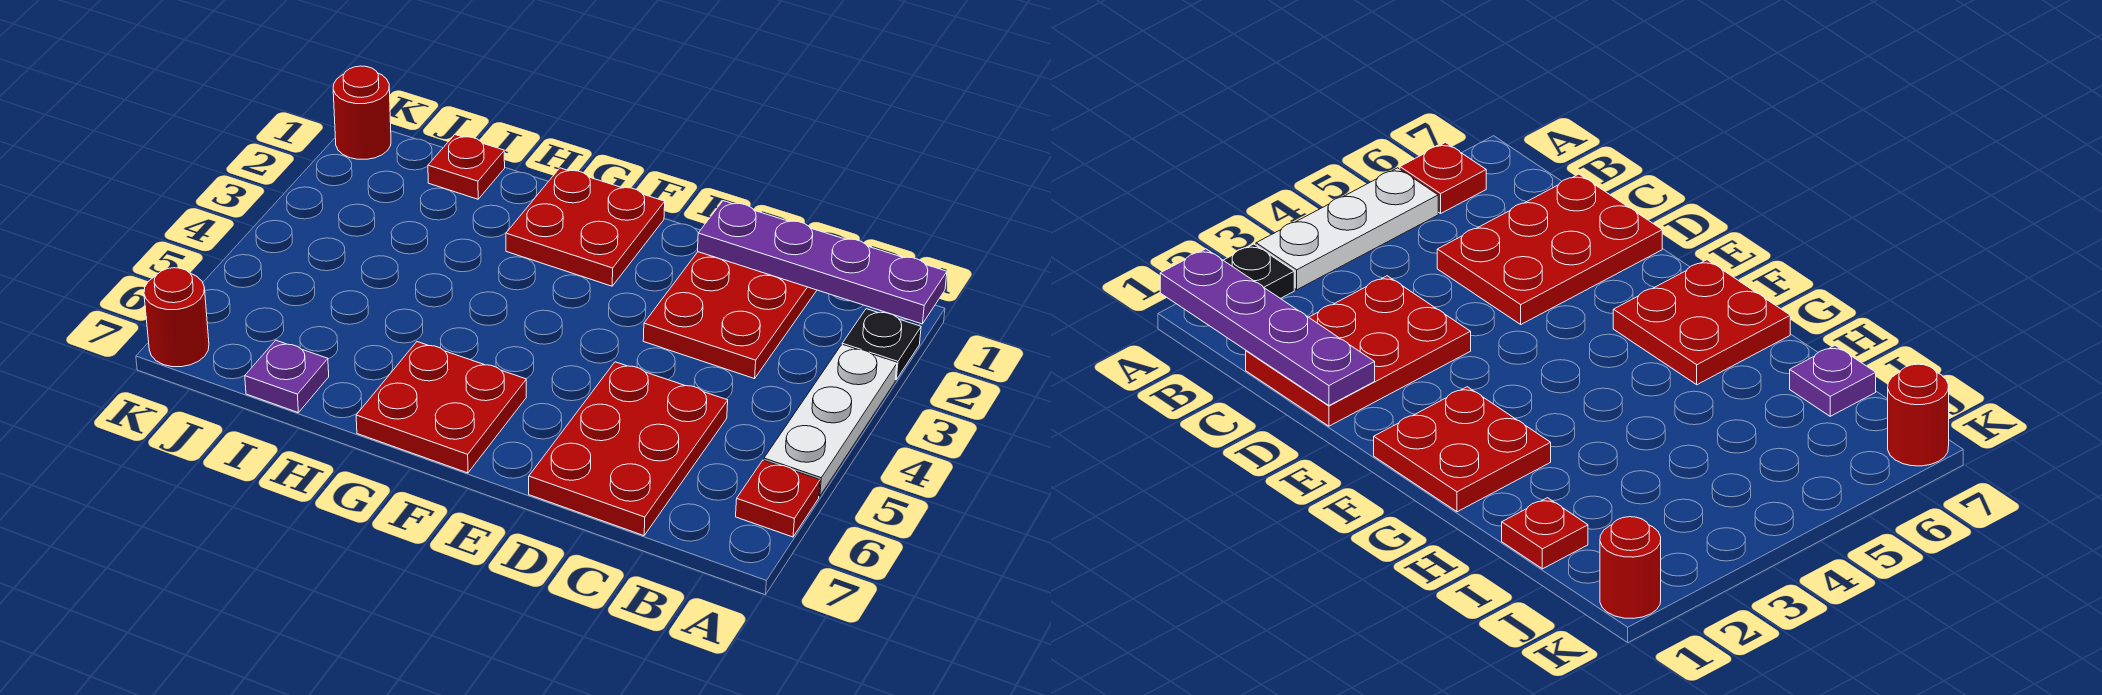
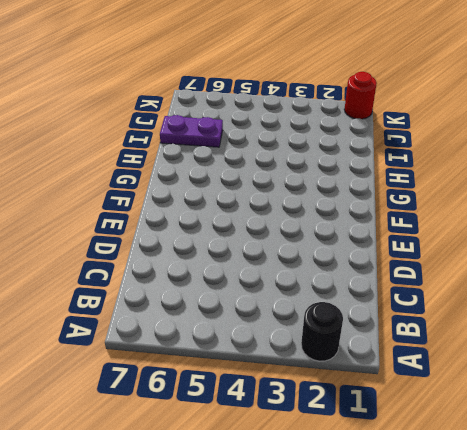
black round brick A2 level 1 -> black plate A2 level 1
purple plate I6:I7 level 1 -> purple plate I7 level 1
none -> white plate A3:A5 level 1
none -> red plate A6 level 1
none -> red plate C1:D3 level 1

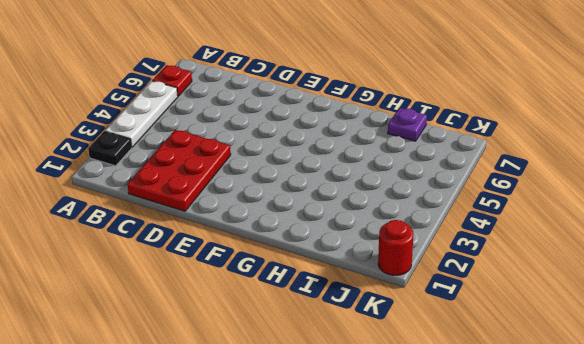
none -> red plate C5:D7 level 1
none -> red plate F1:G2 level 1
none -> red plate F6:G7 level 1

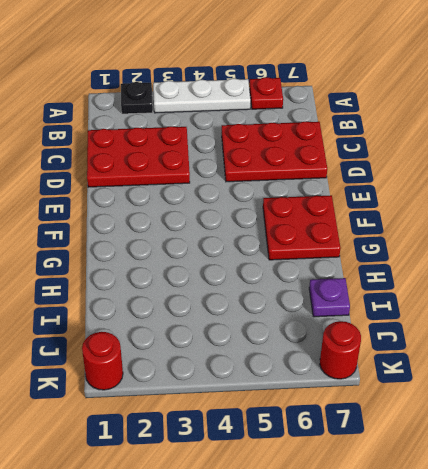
none -> red plate F1:G2 level 1
none -> red plate I1 level 1
none -> purple plate A1:D1 level 2

